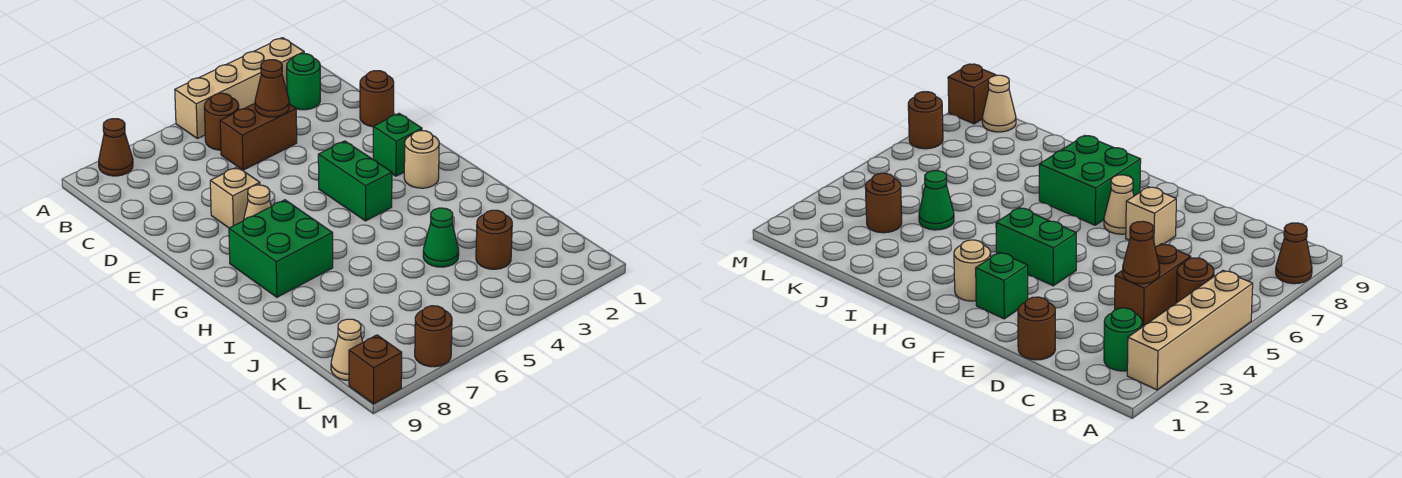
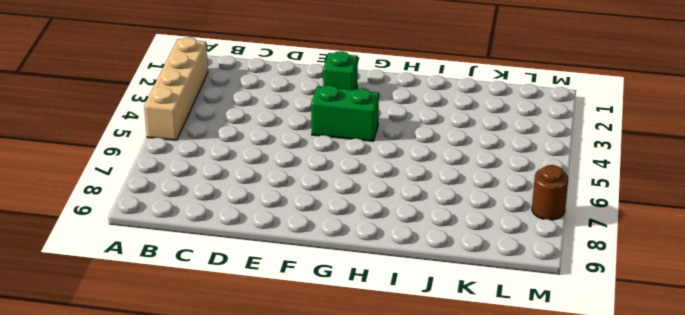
none -> brown cone A8 level 1
none -> green round brick B2 level 1
none -> brown round brick B5 level 1

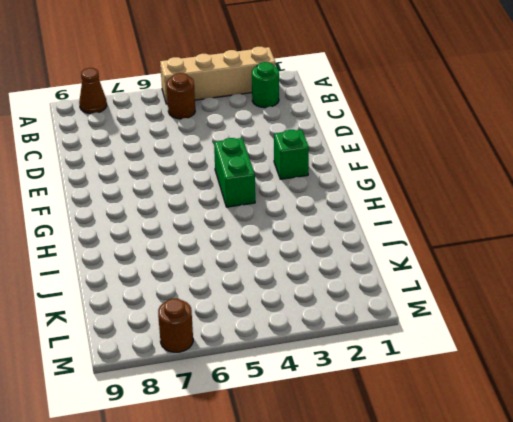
none -> brown brick C4:C5 level 1
none -> brown round brick D1 level 1
none -> tan brick E7 level 1

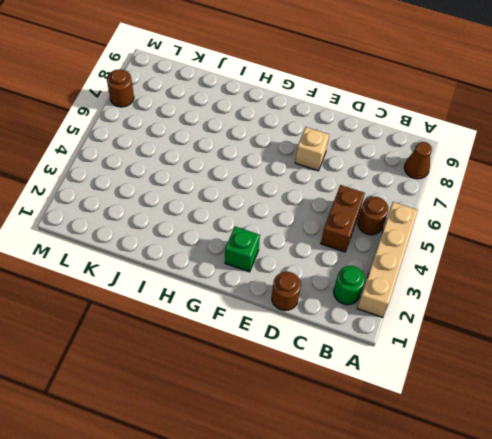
none -> green brick F4:G4 level 1
none -> tan cone F7 level 1
none -> tan round brick G2 level 1

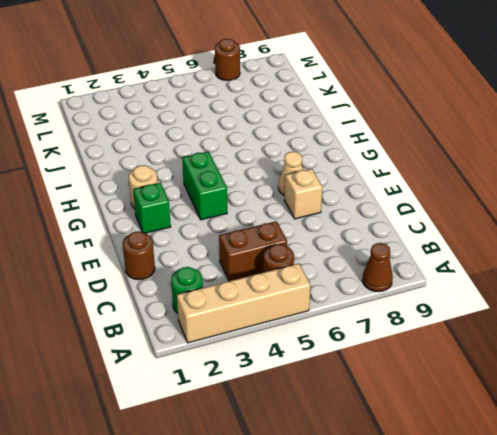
none -> green brick G7:H8 level 1
none -> green cone J4 level 1
none -> brown round brick K3 level 1

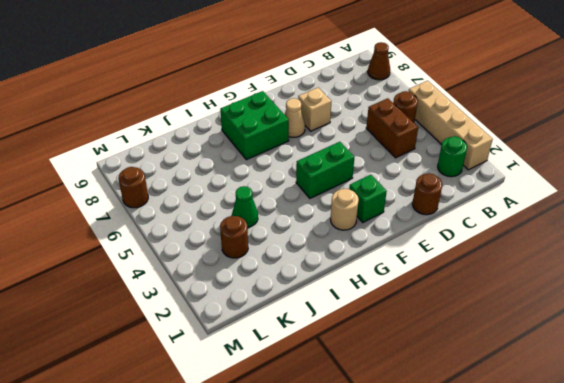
none -> tan cone L9 level 1
none -> brown brick M9 level 1
none -> brown cone C4 level 2

